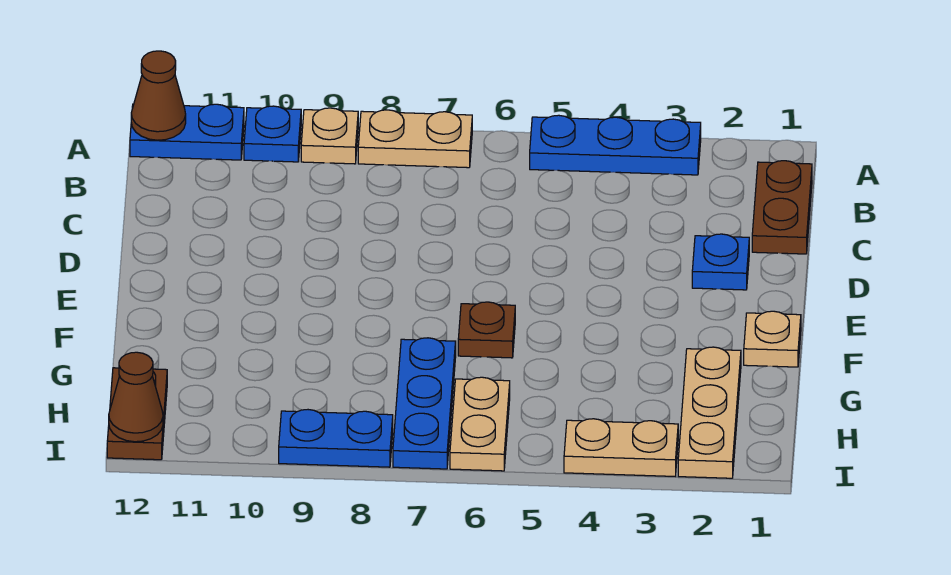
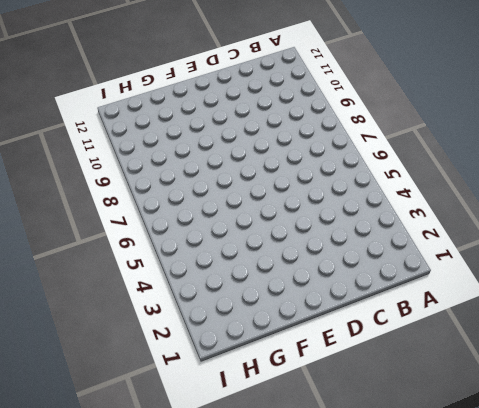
none -> blue plate A3:A5 level 1
none -> tan plate A7:A8 level 1
none -> tan plate A9 level 1

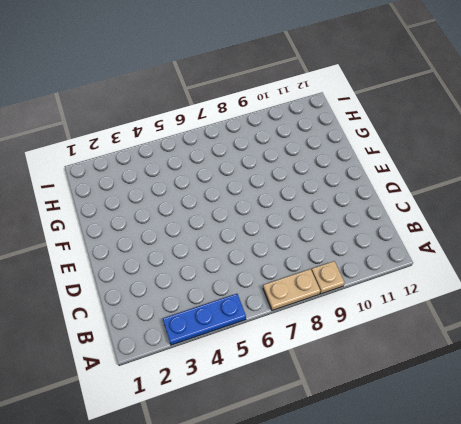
none -> blue plate A10 level 1
none -> blue plate A11:A12 level 1
none -> brown plate B1:C1 level 1

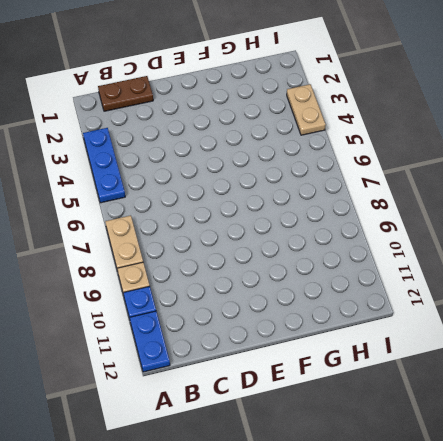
none -> blue plate D2 level 1
none -> tan plate F1 level 1
none -> brown plate F6 level 1

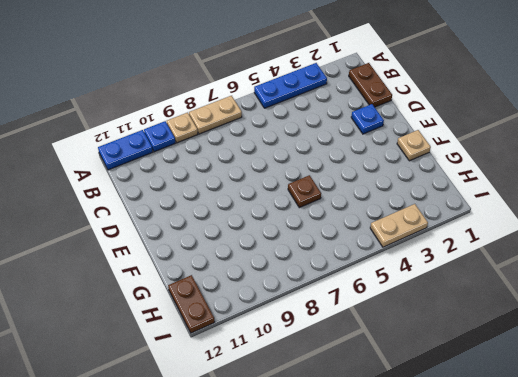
none -> tan plate G2:I2 level 1
none -> blue plate G7:I7 level 1
none -> tan plate H6:I6 level 1

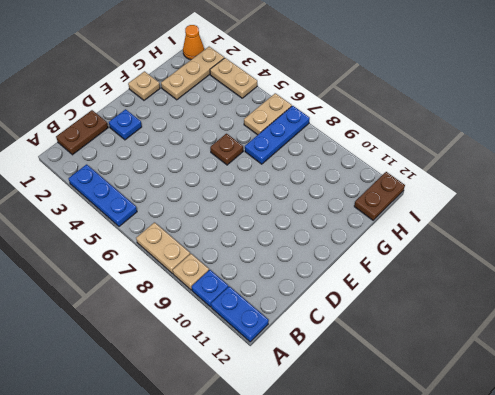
orange cone I1 level 1 -> none
none -> blue plate I8:I9 level 1
none -> brown cone A12 level 2
none -> brown cone I12 level 2

